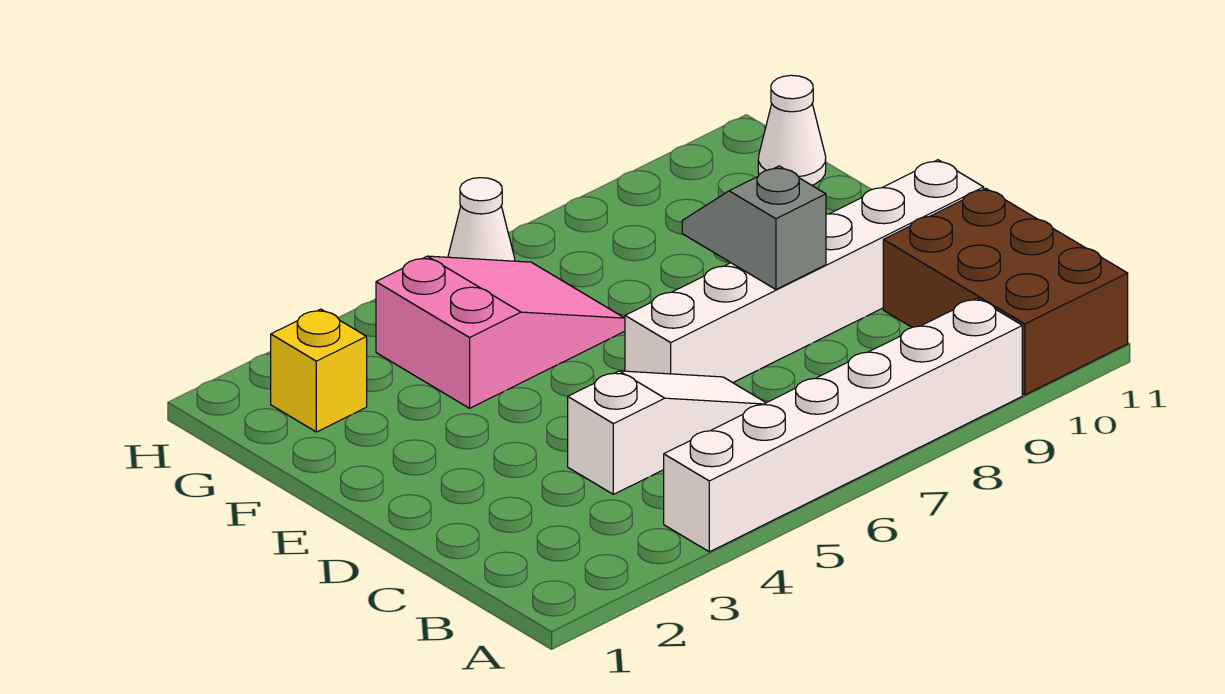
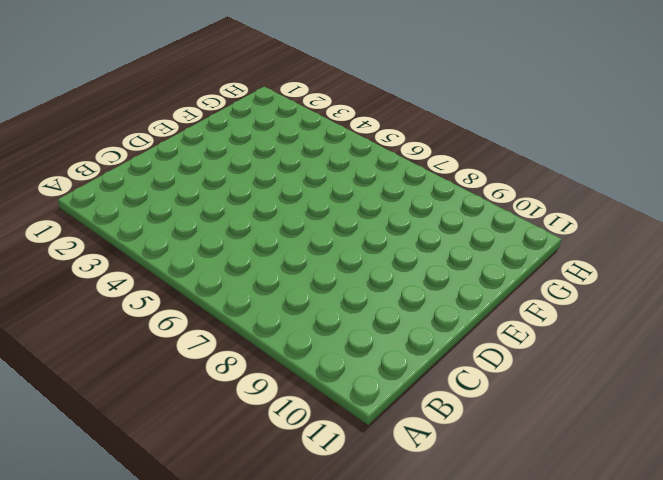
none -> white brick A4:A9 level 1
none -> brown brick A10:C11 level 1

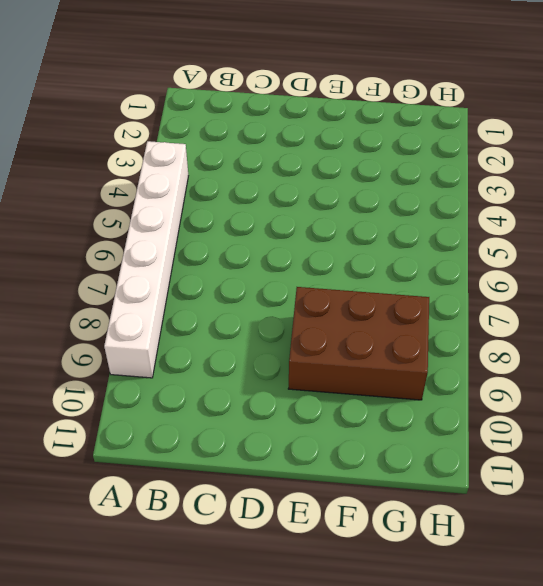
brown brick E8:G9 level 1 -> brown brick A10:C11 level 1
none -> white slope C4:C6 level 1 top 4
none -> white brick D6:D11 level 1

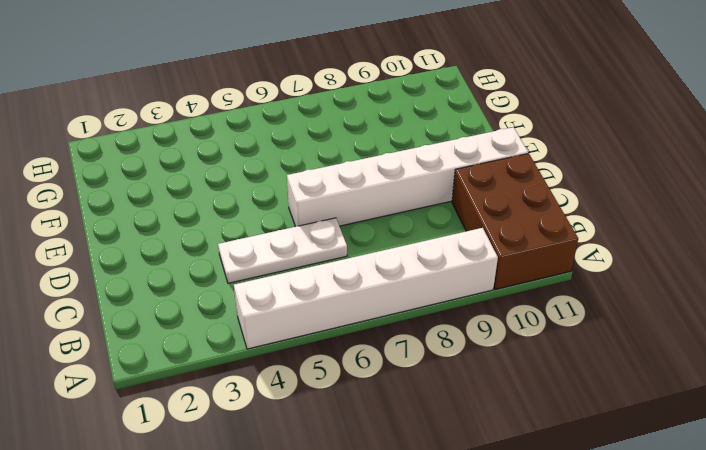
white plate C4:C6 level 1 -> white slope C4:C6 level 1 top 4
none -> pink slope F4:G6 level 1 top 4
none -> yellow brick G2 level 1

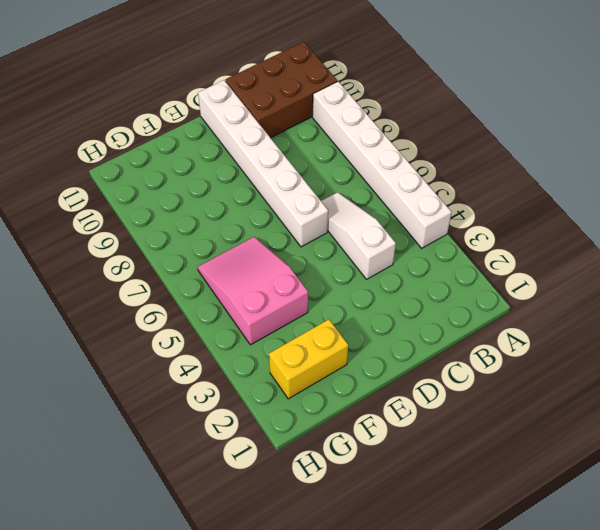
yellow brick F2:G2 level 1 -> yellow brick G2 level 1
none -> white cone G11 level 1
none -> white cone H6 level 1

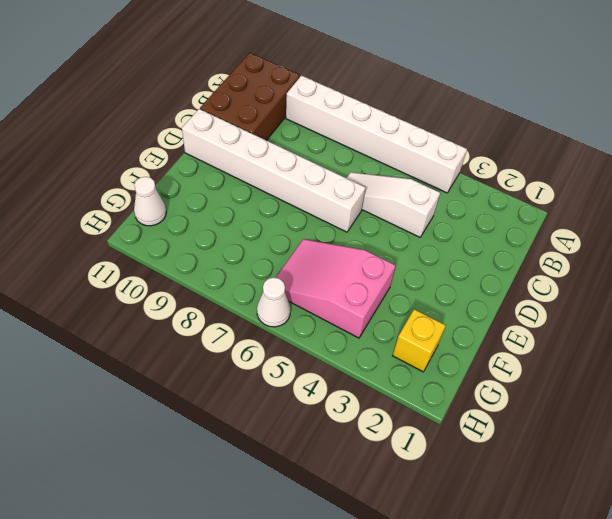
none -> grey slope D8:E8 level 2 top D

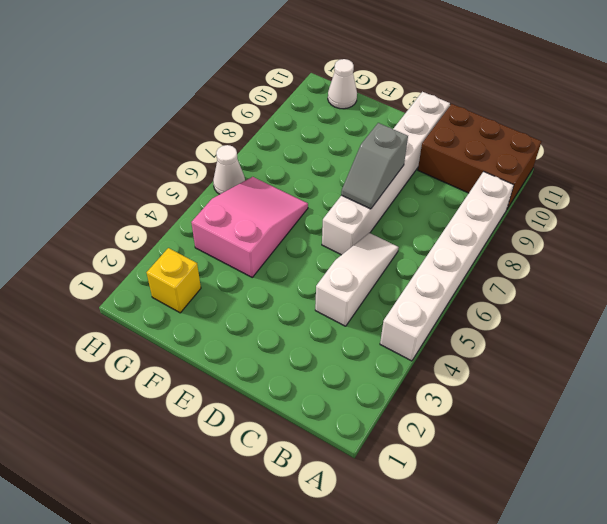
grey slope D7:D8 level 2 top 8 -> grey slope D8:E8 level 2 top D

